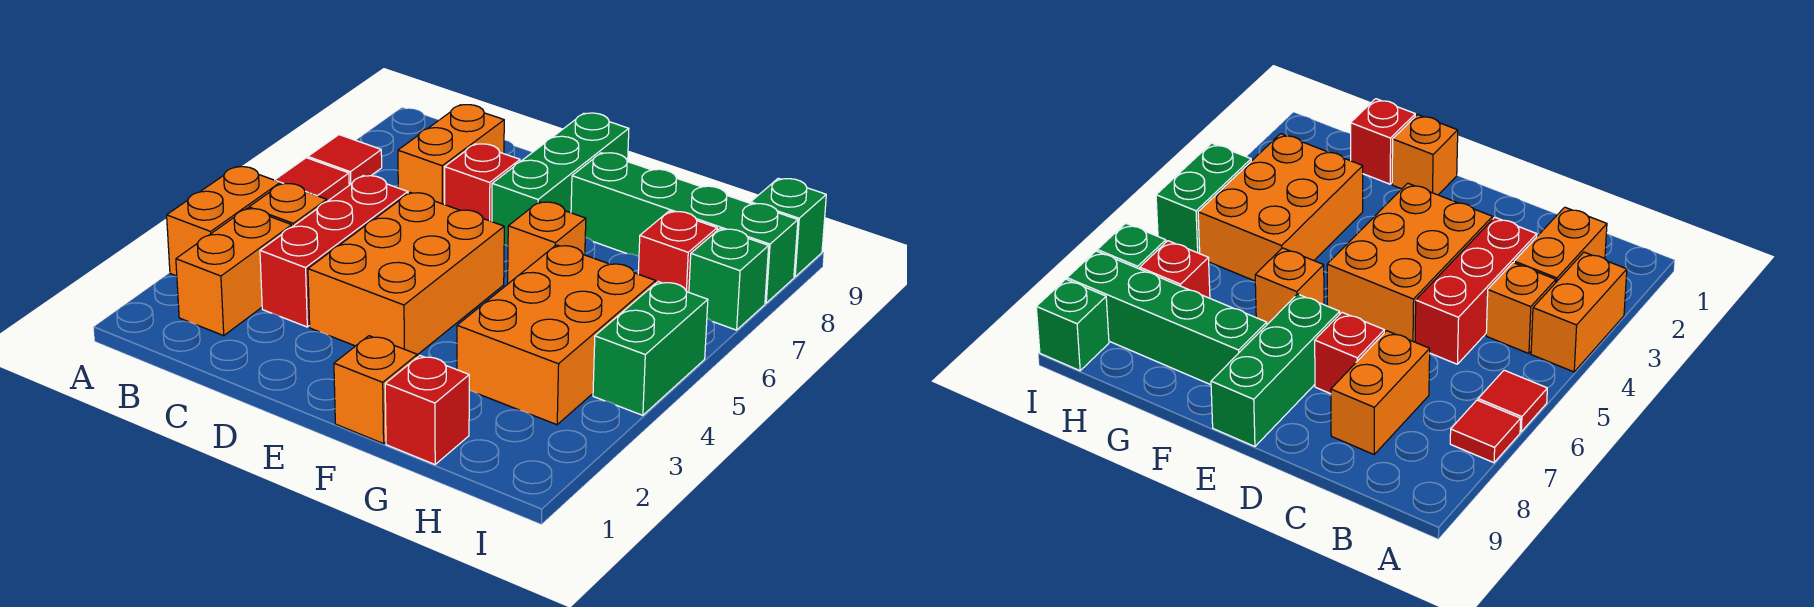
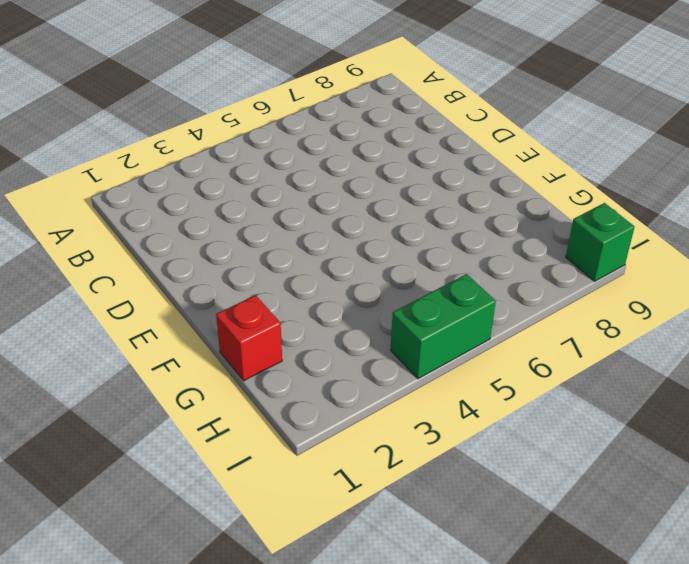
none -> orange brick A3:A4 level 1
none -> red tile A6 level 1
none -> red tile A7 level 1

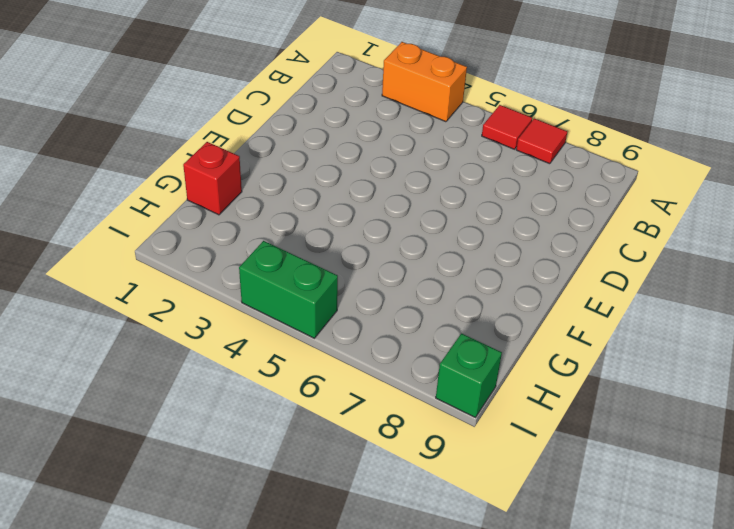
none -> orange brick B2:B3 level 1
none -> orange brick B4 level 1
none -> red brick C3:C5 level 1

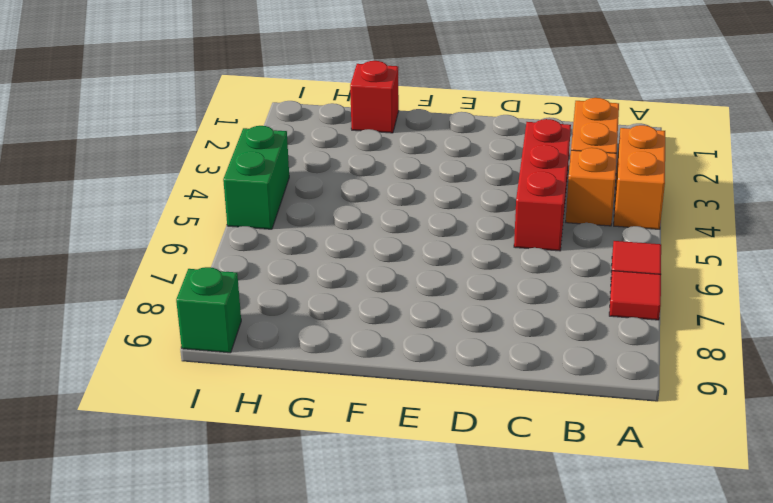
none -> orange brick C7:C8 level 1
none -> orange brick D3:E5 level 1
none -> red brick D7 level 1

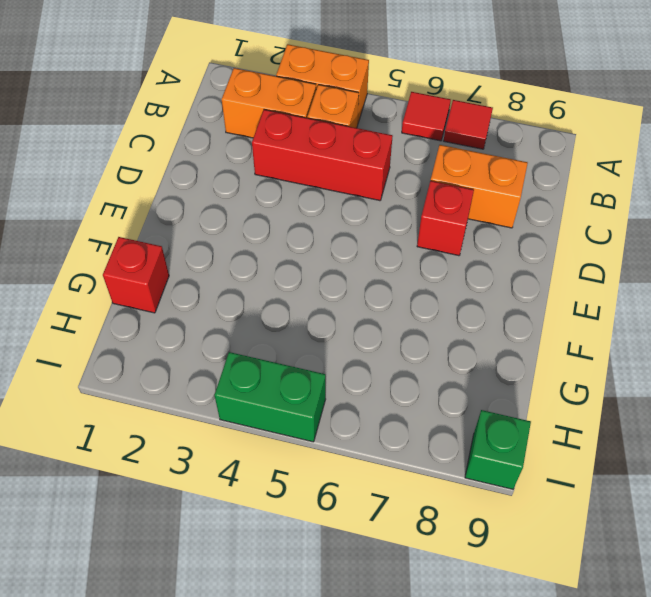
none -> orange brick D3:E5 level 1
none -> green brick E7:E9 level 1
none -> orange brick F1 level 1

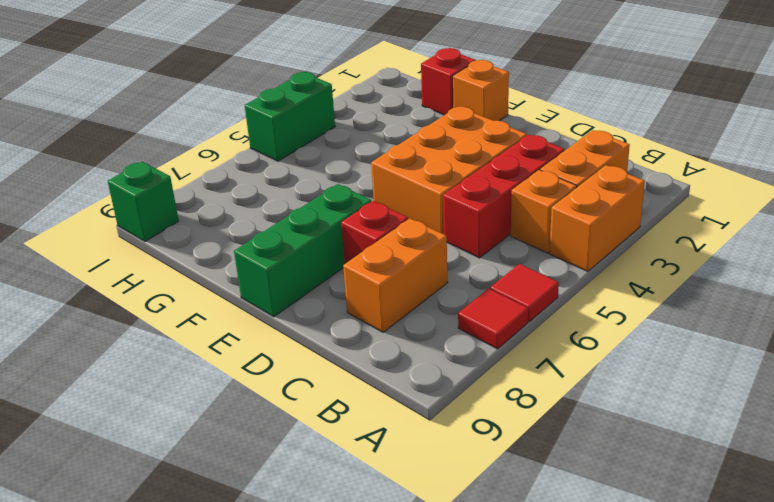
none -> orange brick F6 level 1
none -> green brick F8:I8 level 1
none -> orange brick G3:H5 level 1

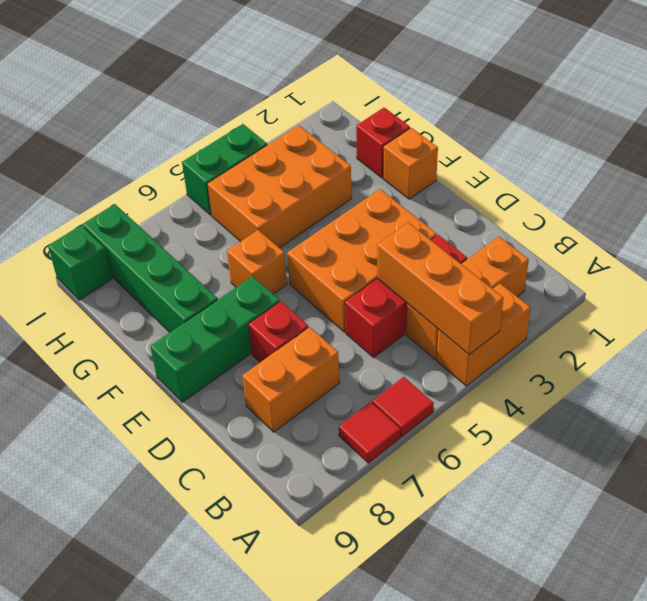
orange brick A4:C4 level 2 -> none
none -> red brick H7 level 1
none -> green brick I7 level 1

